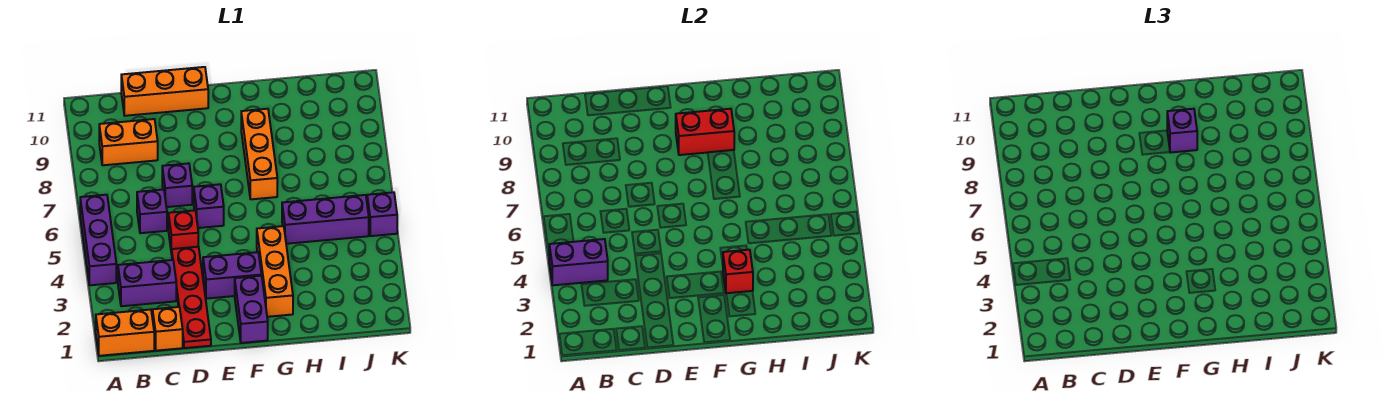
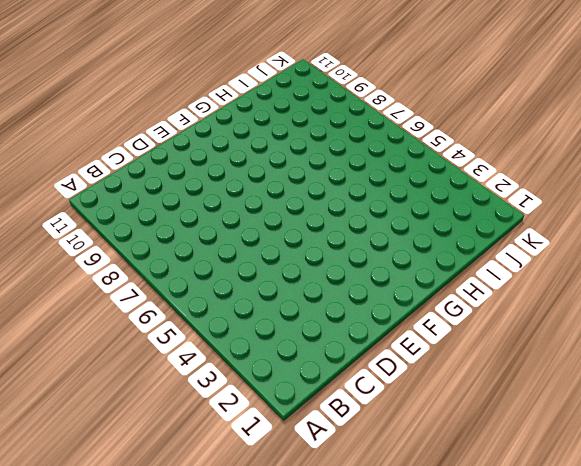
none -> orange brick A1:B1 level 1
none -> purple brick A4:A6 level 1
none -> purple brick B3:C3 level 1

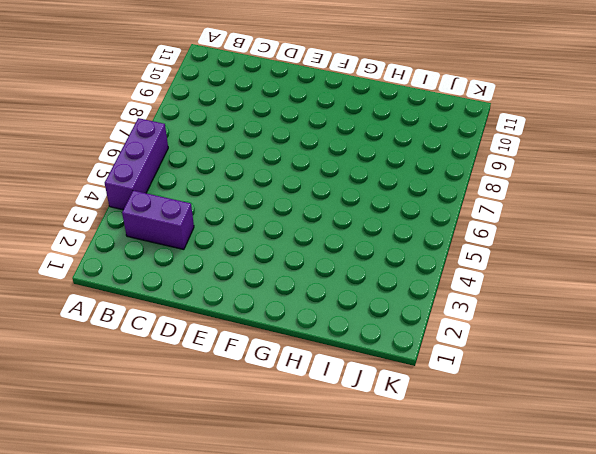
none -> orange brick A1:B1 level 1
none -> orange brick B9:C9 level 1
none -> orange brick C1 level 1

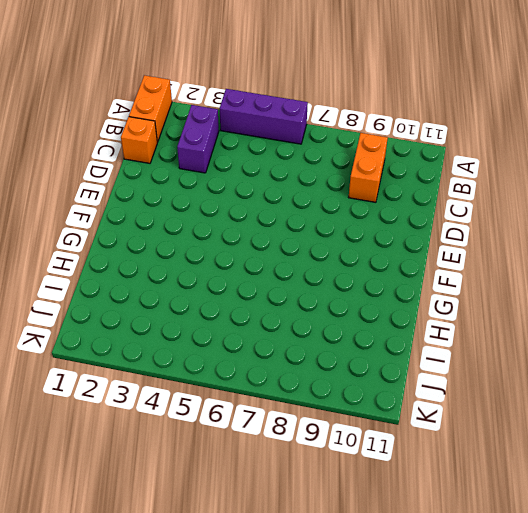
none -> purple brick C6 level 1
none -> orange brick C11:E11 level 1
none -> red plate D1:D4 level 1

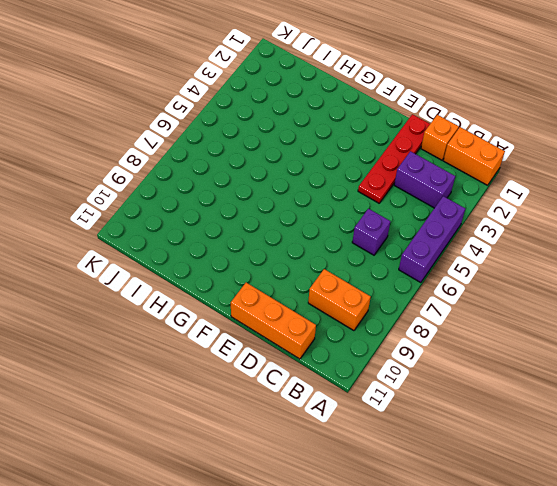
none -> red brick D5 level 1
none -> purple brick D7 level 1
none -> purple brick E3:F3 level 1

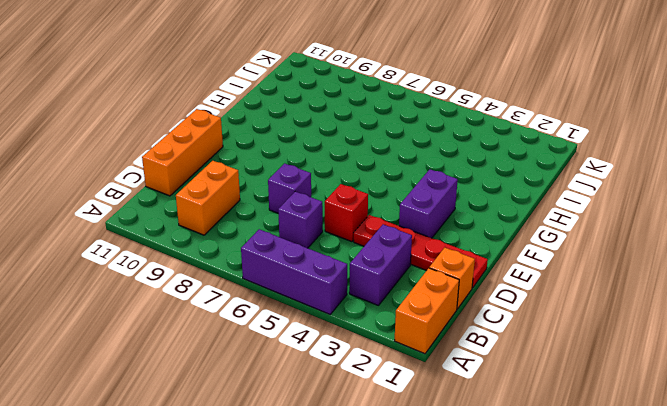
none -> purple brick E6 level 1
none -> purple brick F1:F2 level 1
none -> orange brick G2:G4 level 1

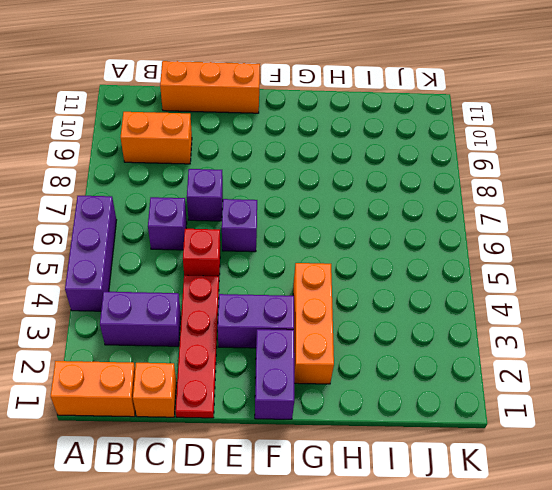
none -> orange brick G7:G9 level 1
none -> purple brick H5:J5 level 1
none -> purple brick K5 level 1

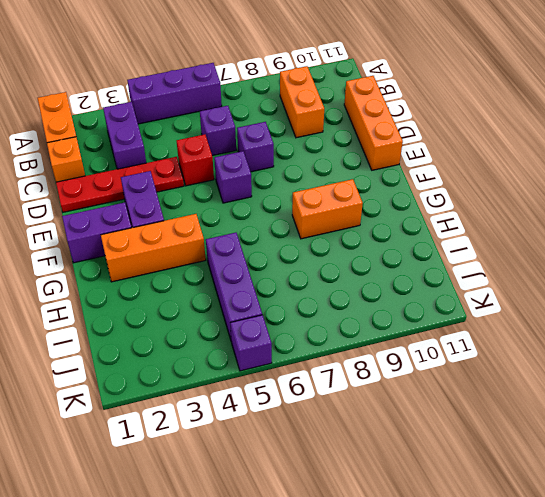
orange brick G8:G9 level 1 -> orange brick G7:G9 level 1
none -> purple brick A4:B4 level 2
none -> red brick F9:G9 level 2
none -> red brick G3 level 2

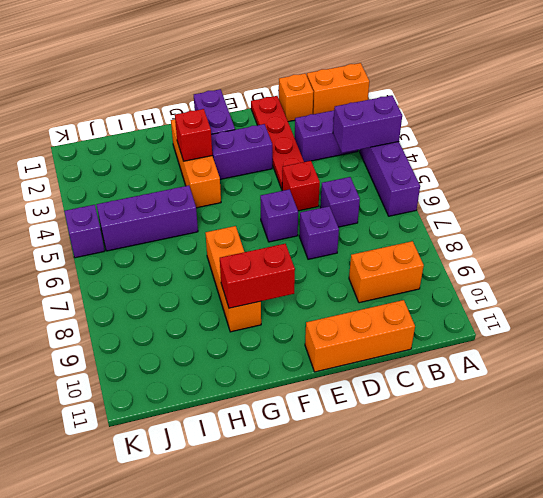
none -> purple brick G9 level 3

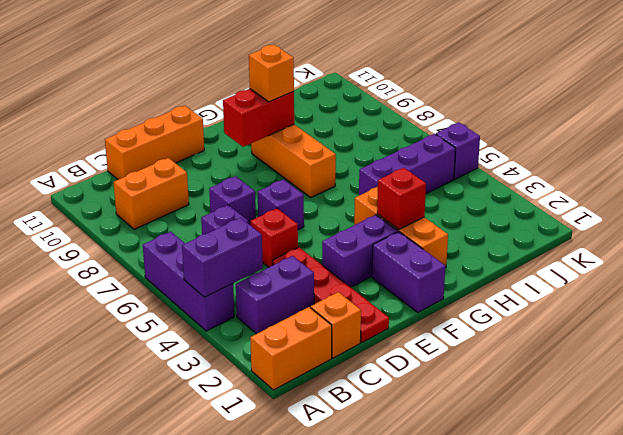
orange brick G9 level 3 -> purple brick G9 level 3

